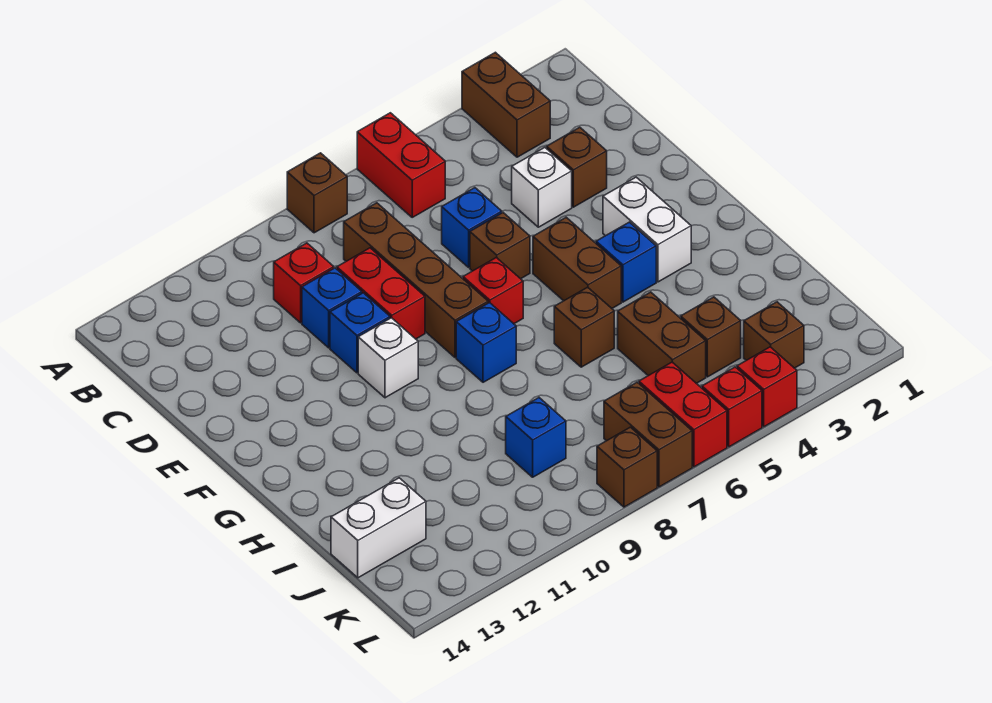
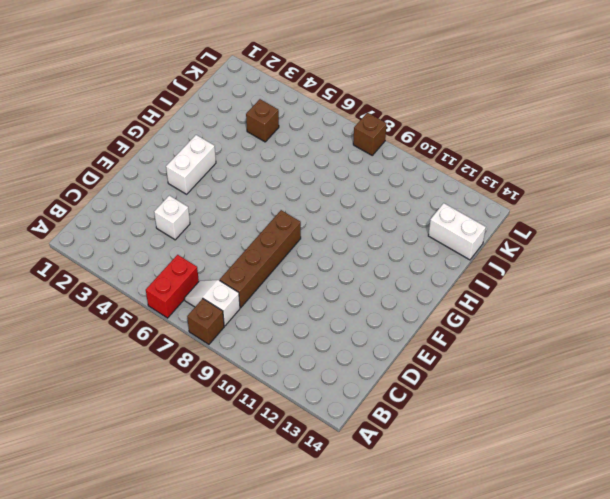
white slope B7:B8 level 1 top 8 -> none
none -> brown brick A3:B3 level 1
none -> red brick C10 level 1
none -> brown brick D3 level 1

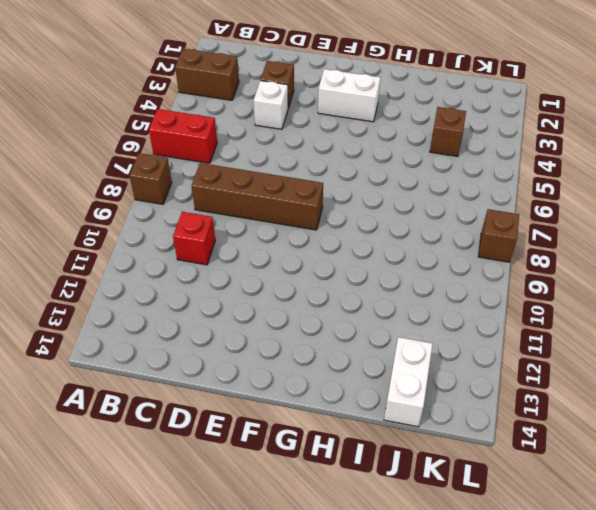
none -> blue brick D6 level 1
none -> red brick D9:E9 level 1
none -> blue brick D10 level 1

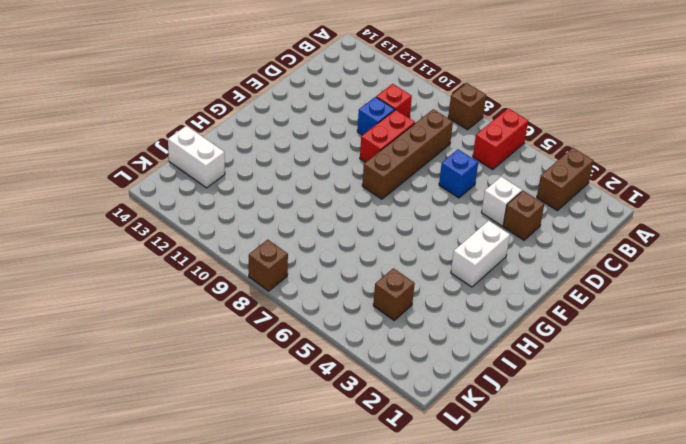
none -> brown brick E6 level 1
none -> blue brick E10 level 1
none -> brown brick F5:G5 level 1

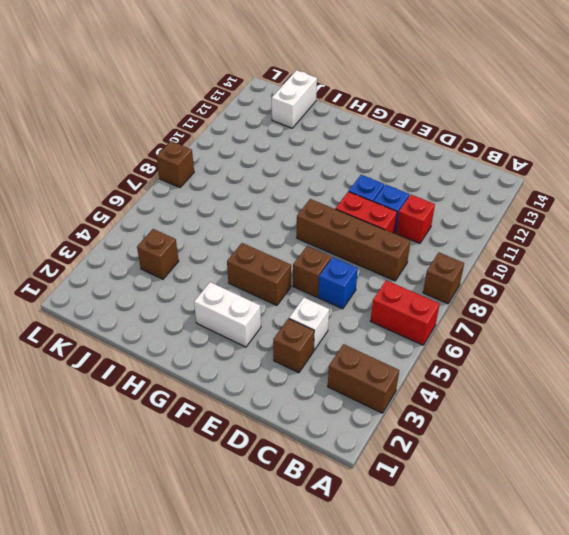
none -> red brick F7 level 1
none -> white brick F10 level 1
none -> blue brick G4 level 1

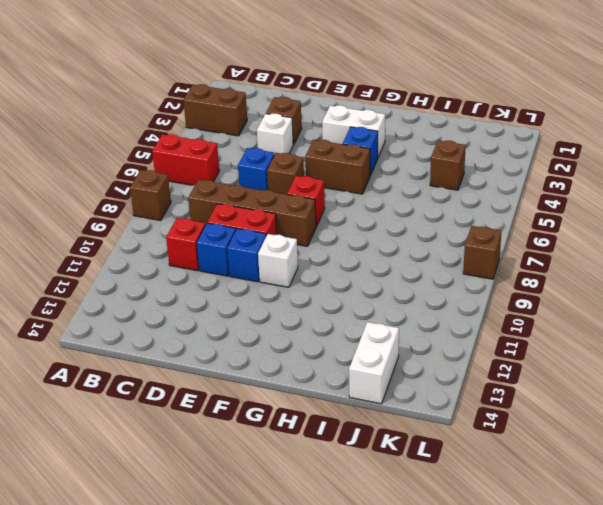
none -> blue brick G8 level 1
none -> brown brick H6 level 1
none -> brown brick I5:J5 level 1

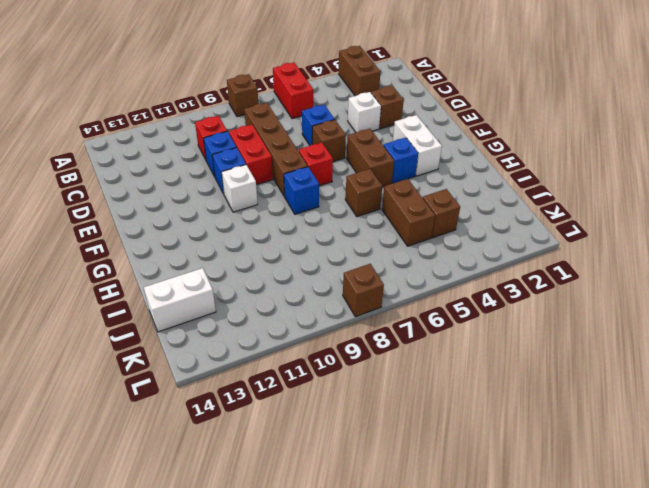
none -> blue brick J9 level 1
none -> brown brick K3 level 1
none -> red brick K6:L6 level 1

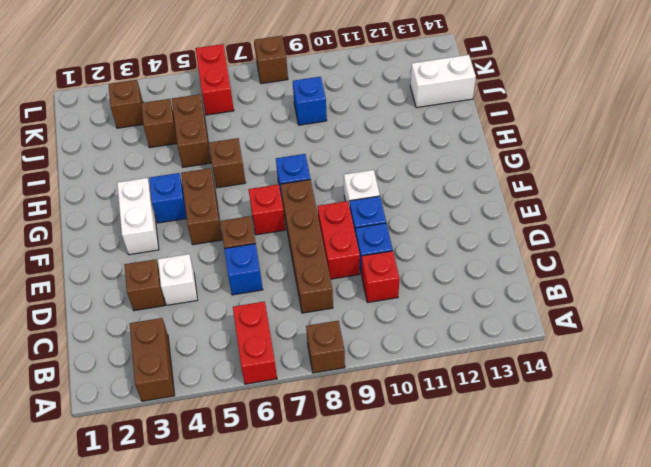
none -> brown brick K7:L7 level 1
none -> red brick L4 level 1
none -> red brick L5 level 1

